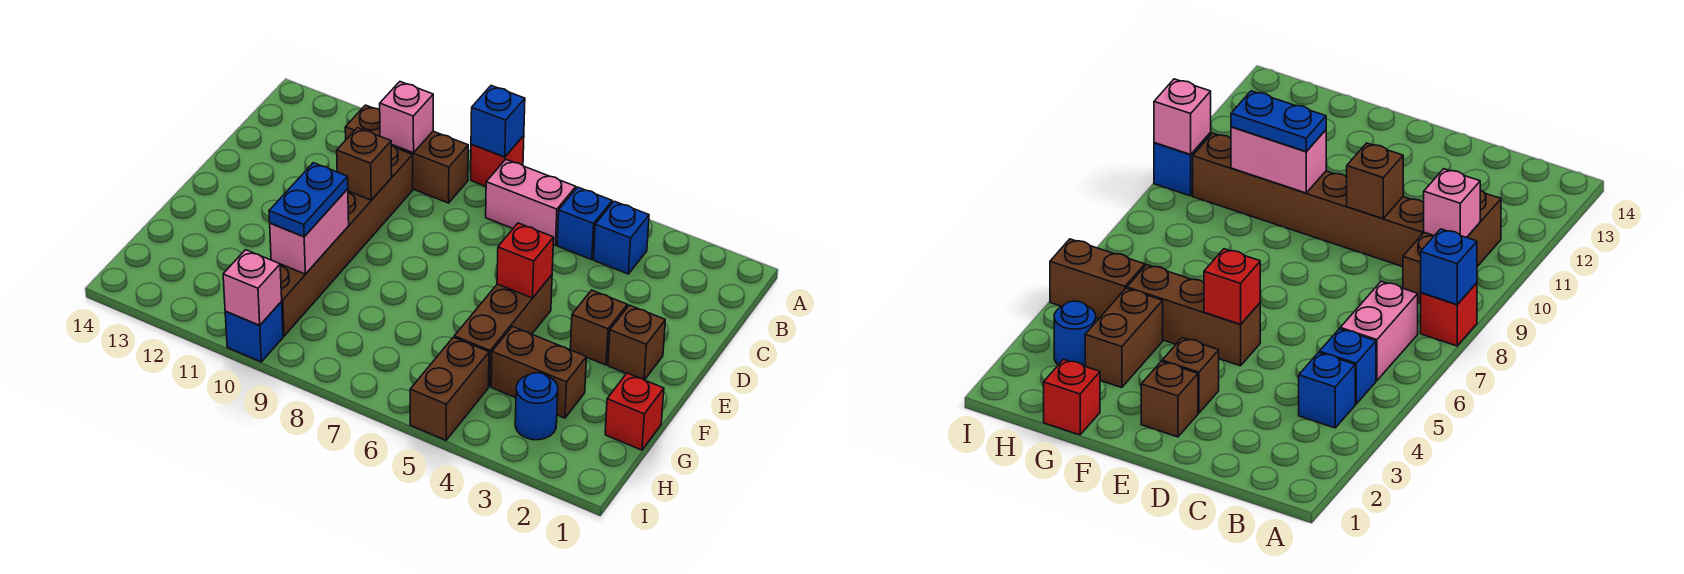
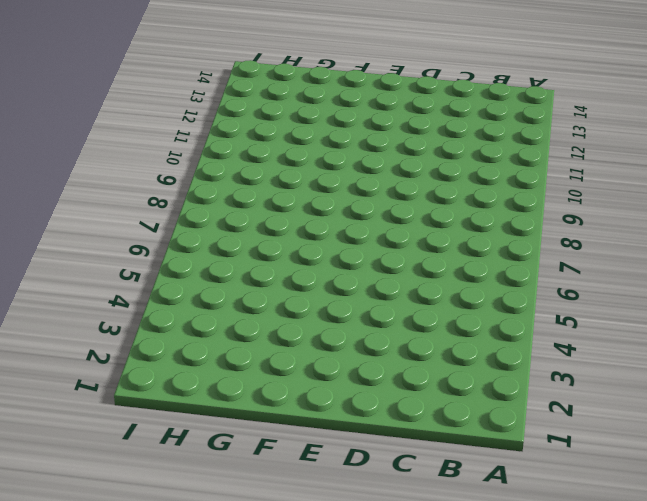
none -> red brick A8 level 1
none -> blue brick B4 level 1
none -> blue brick B5 level 1

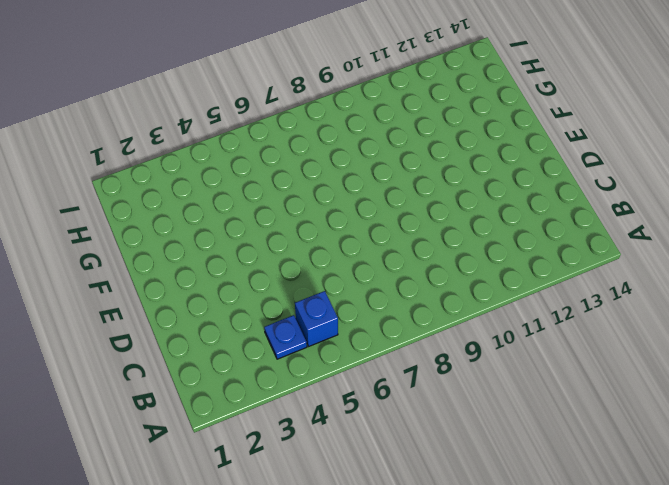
blue plate B4 level 1 -> blue brick B4 level 1
none -> red brick A8 level 1
none -> pink brick B6:B7 level 1
none -> brown brick B9:B11 level 1

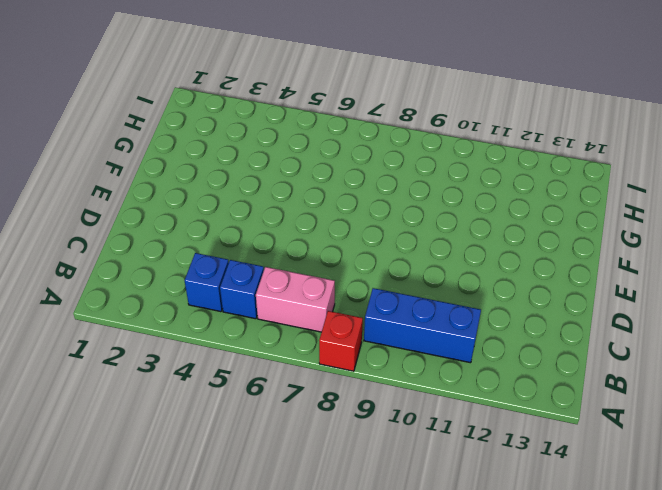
blue brick B9:B11 level 1 -> brown brick B9:B11 level 1
none -> brown brick C10:H10 level 1
none -> brown brick E2 level 1
none -> brown brick E3 level 1

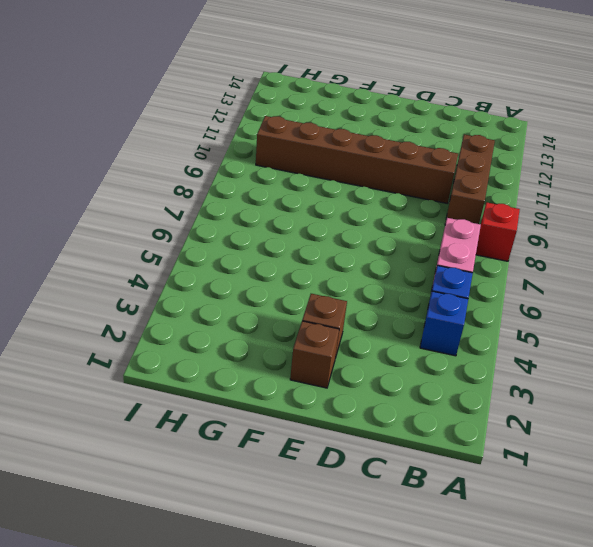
none -> brown brick E5:G5 level 1
none -> red brick G1 level 1
none -> brown brick G3:G4 level 1

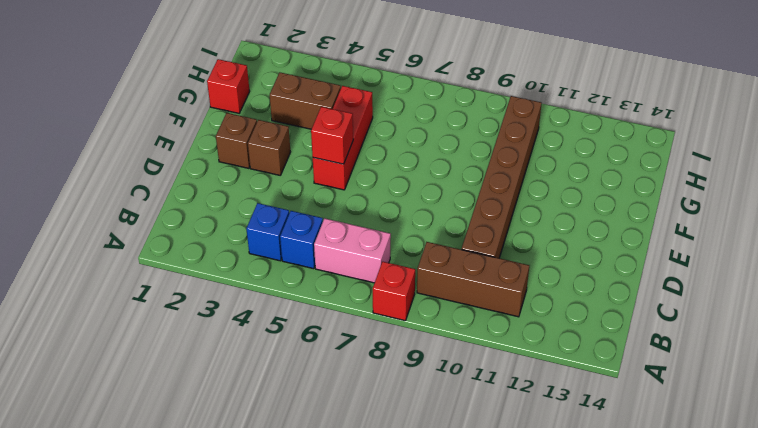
red brick E5:G5 level 1 -> brown brick E5:G5 level 1
none -> blue round brick H3 level 1
none -> brown brick H5:I5 level 1
none -> blue brick I10 level 1

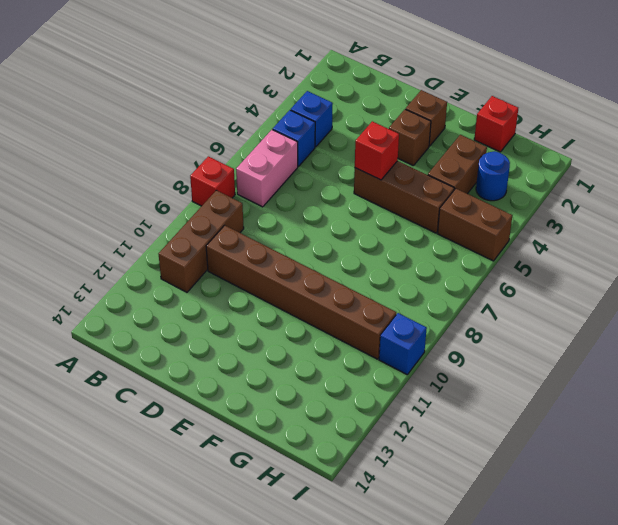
none -> blue brick A8 level 2
none -> pink brick B10 level 2
none -> brown brick D10 level 2

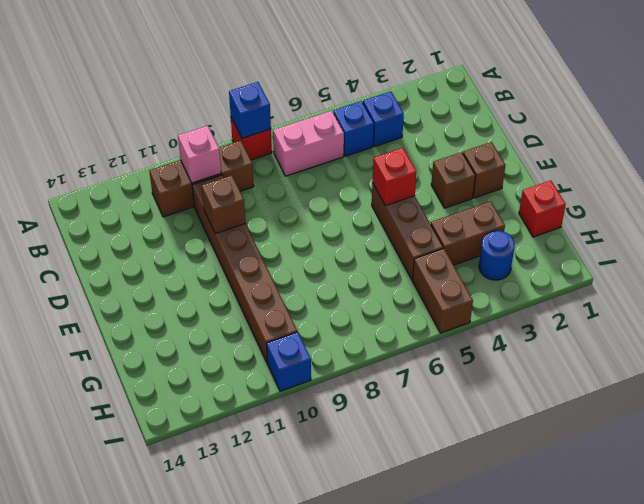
none -> pink brick F10:G10 level 2
none -> pink brick I10 level 2
none -> blue plate F10:G10 level 3

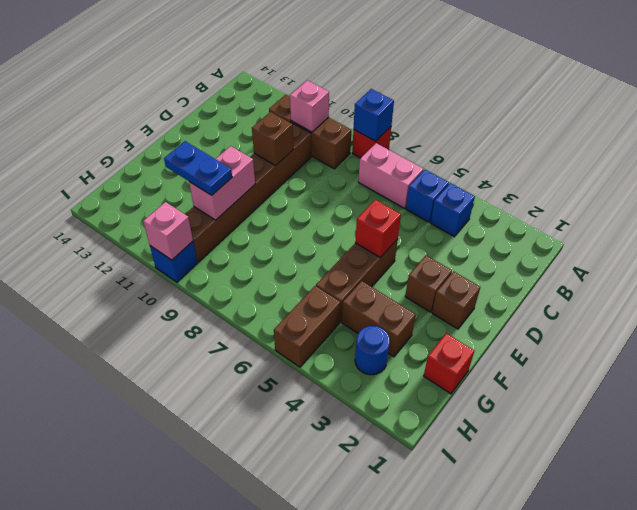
blue plate G10:G11 level 3 -> blue plate F10:G10 level 3

